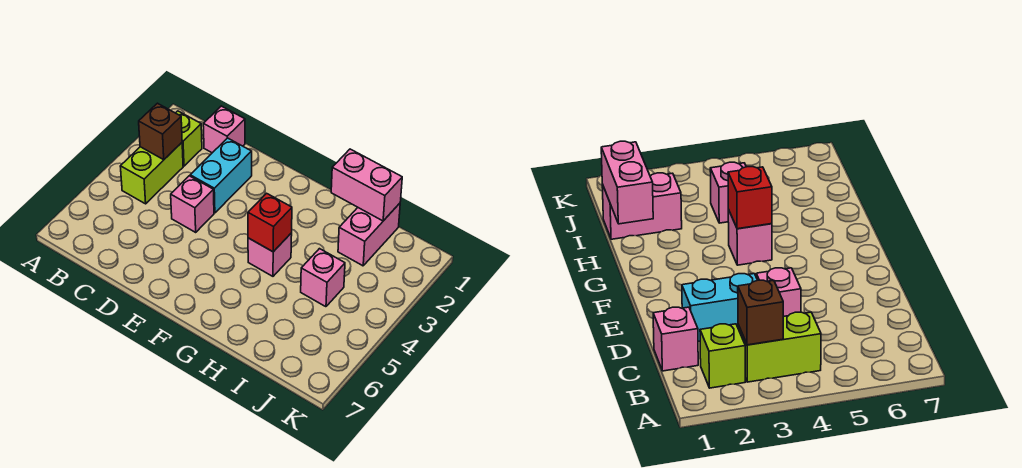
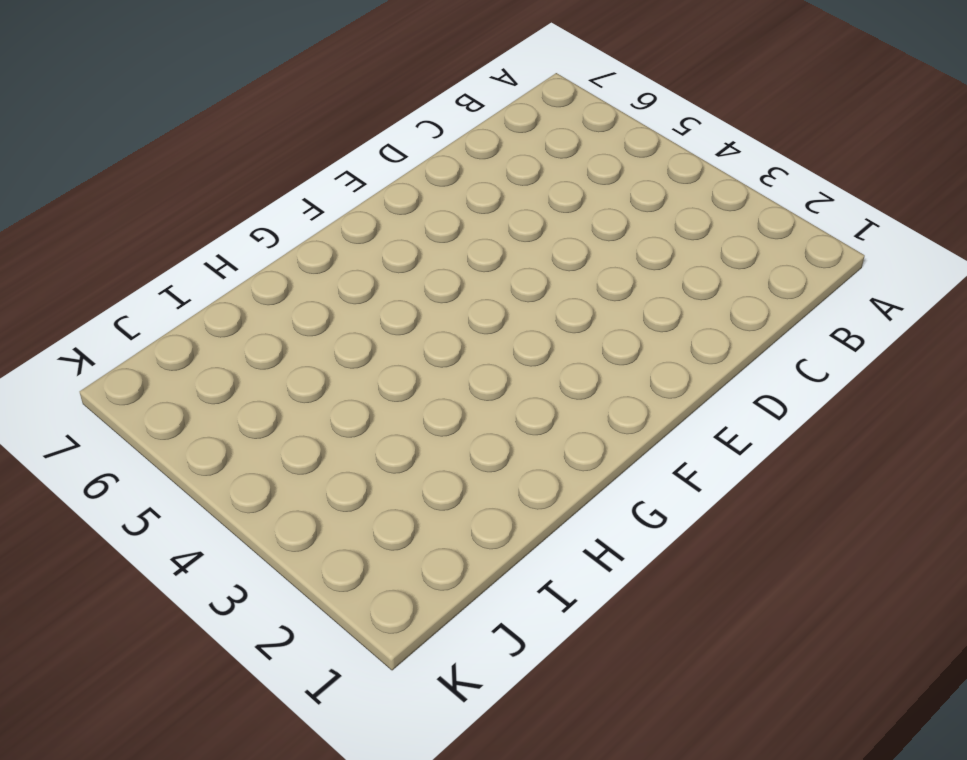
none -> lime brick B2 level 1
none -> lime brick B3:B4 level 1

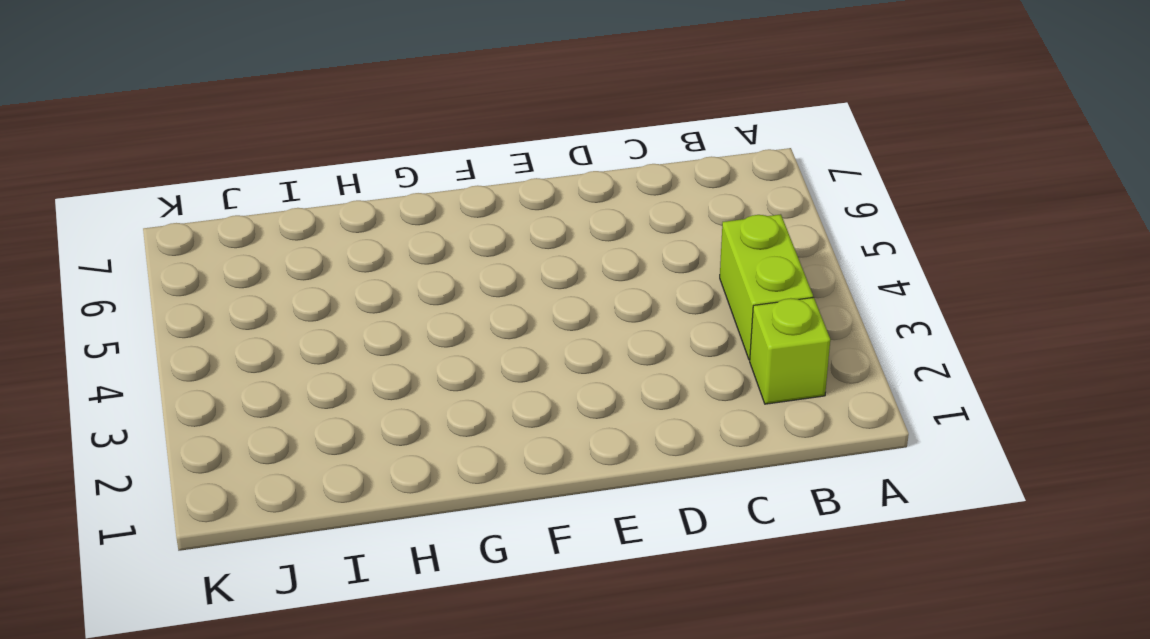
none -> pink brick C1 level 1
none -> cyan brick D2:D3 level 1

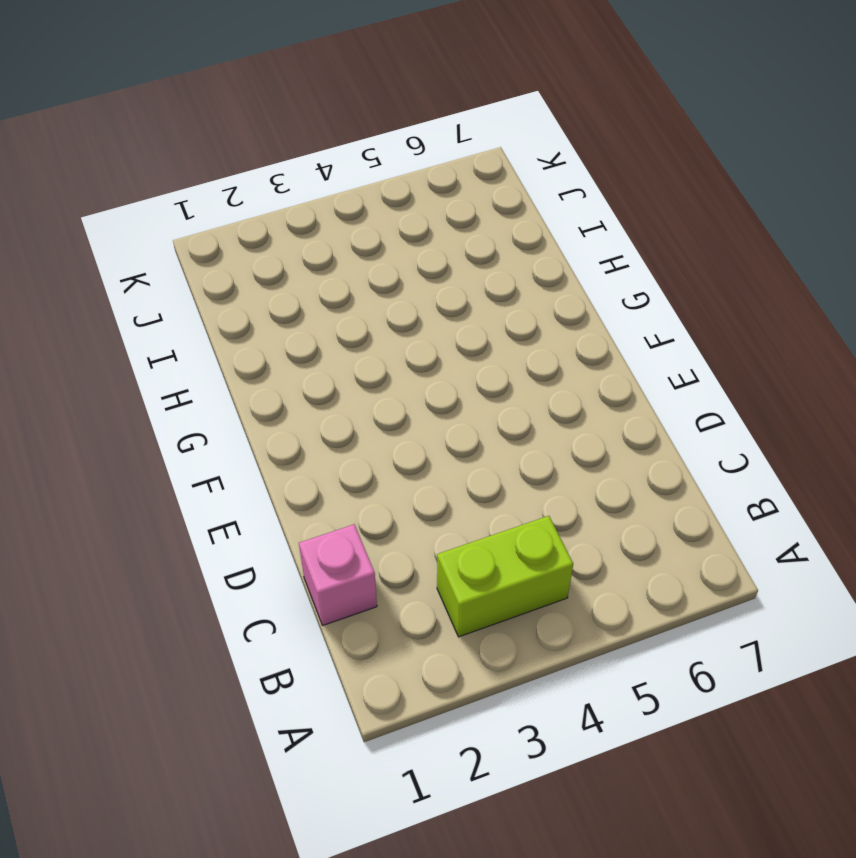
none -> lime brick B2 level 1
none -> cyan brick D2:D3 level 1

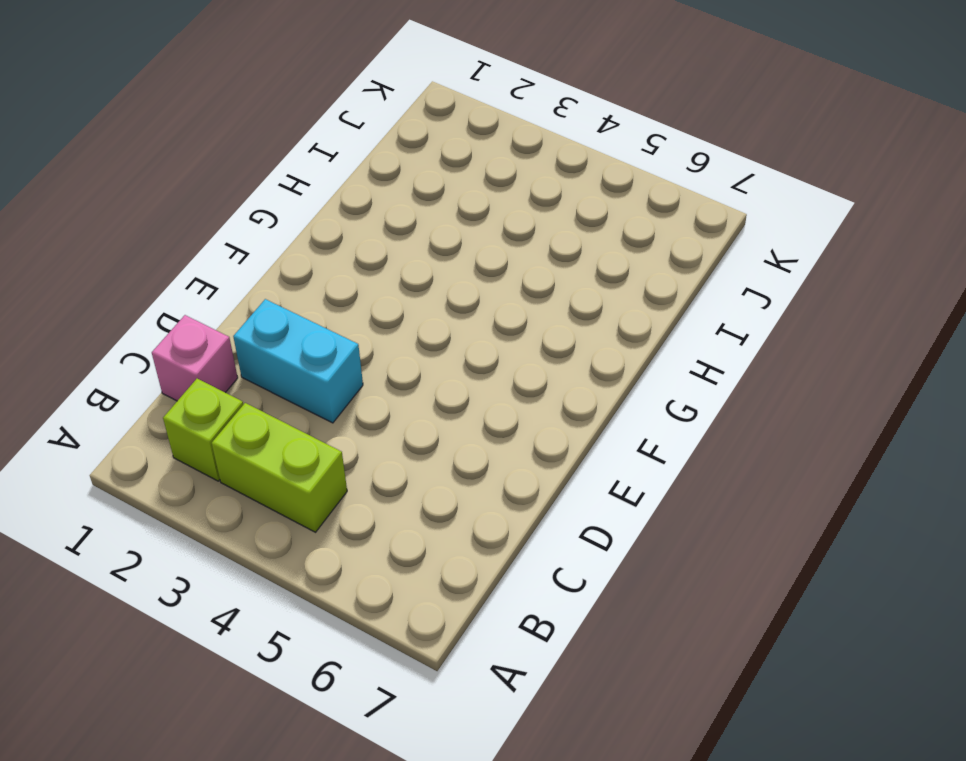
none -> pink brick D4 level 1
none -> pink brick G4 level 1

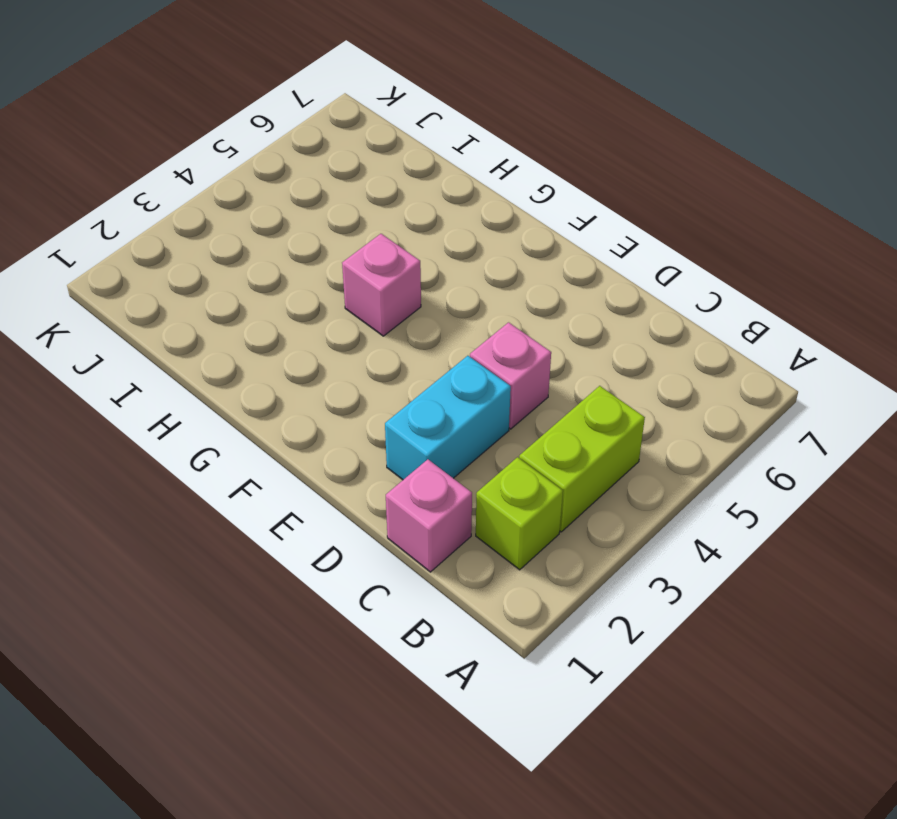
none -> pink brick I1:I2 level 1
none -> pink brick I4 level 1

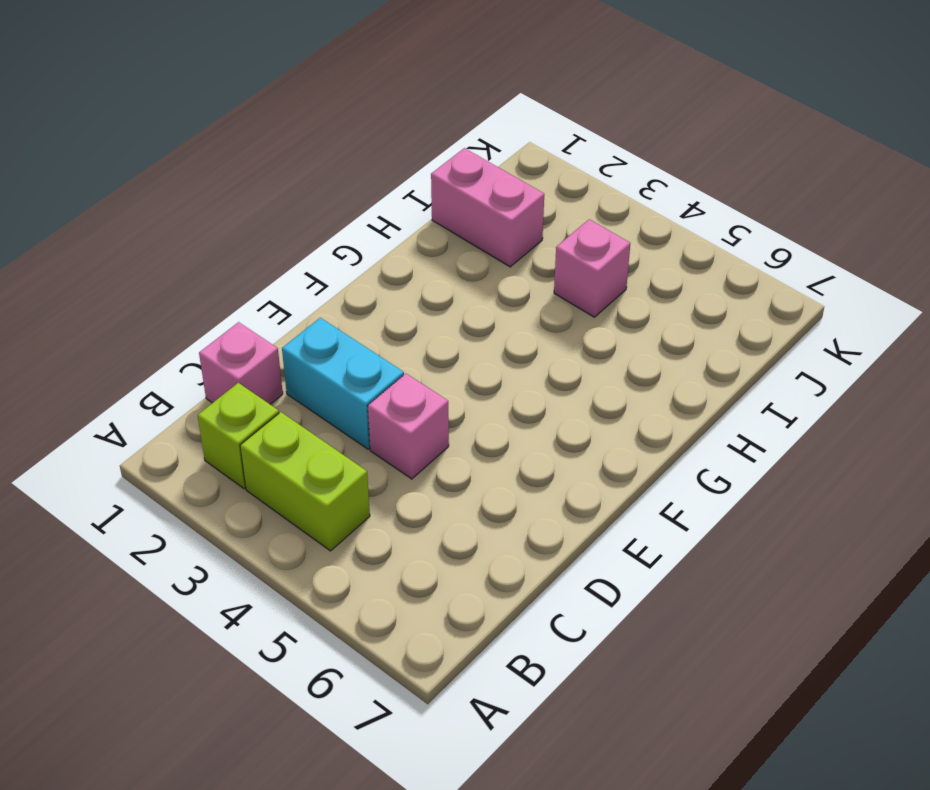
none -> pink brick G4 level 1
none -> brown brick B3 level 2

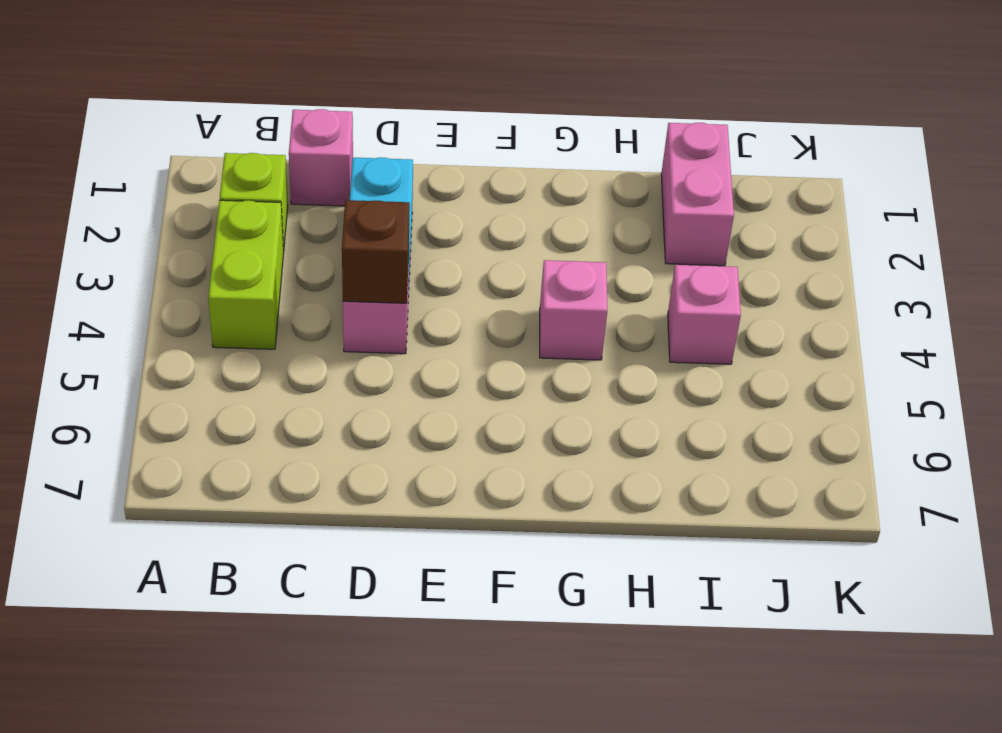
brown brick D4 level 2 -> brown brick B3 level 2
none -> red brick G4 level 2
none -> pink brick H1:I1 level 2

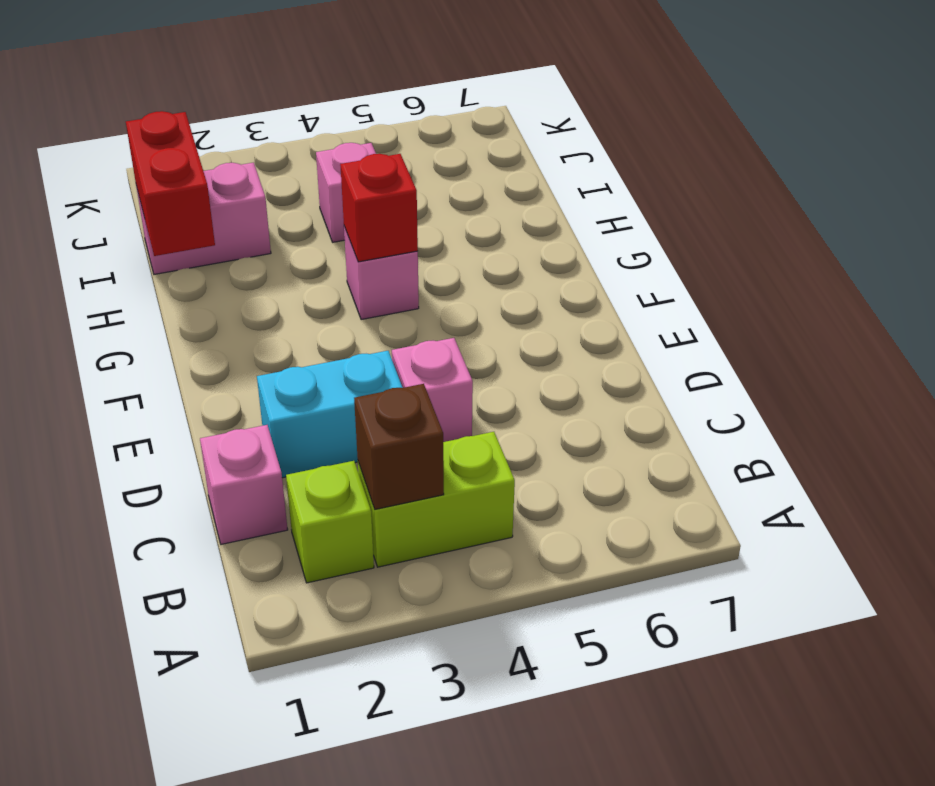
red brick H1:I1 level 2 -> pink brick H1:I1 level 2

